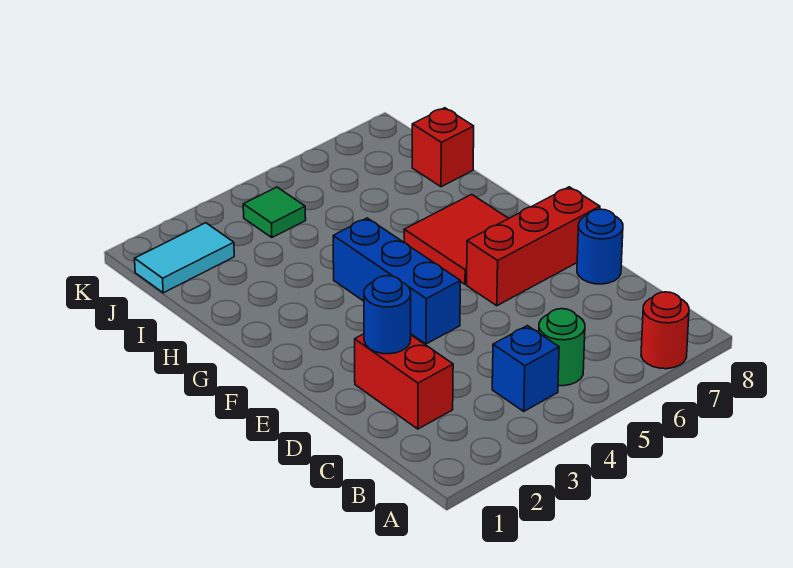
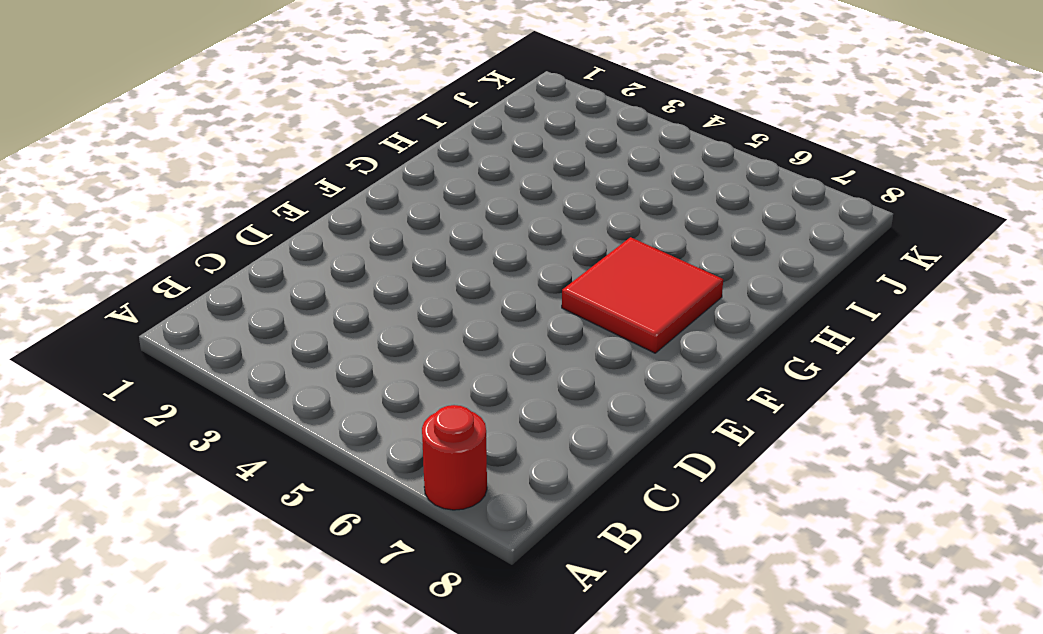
none -> blue brick B4 level 1
none -> green round brick B5 level 1
none -> red brick C2:D2 level 1

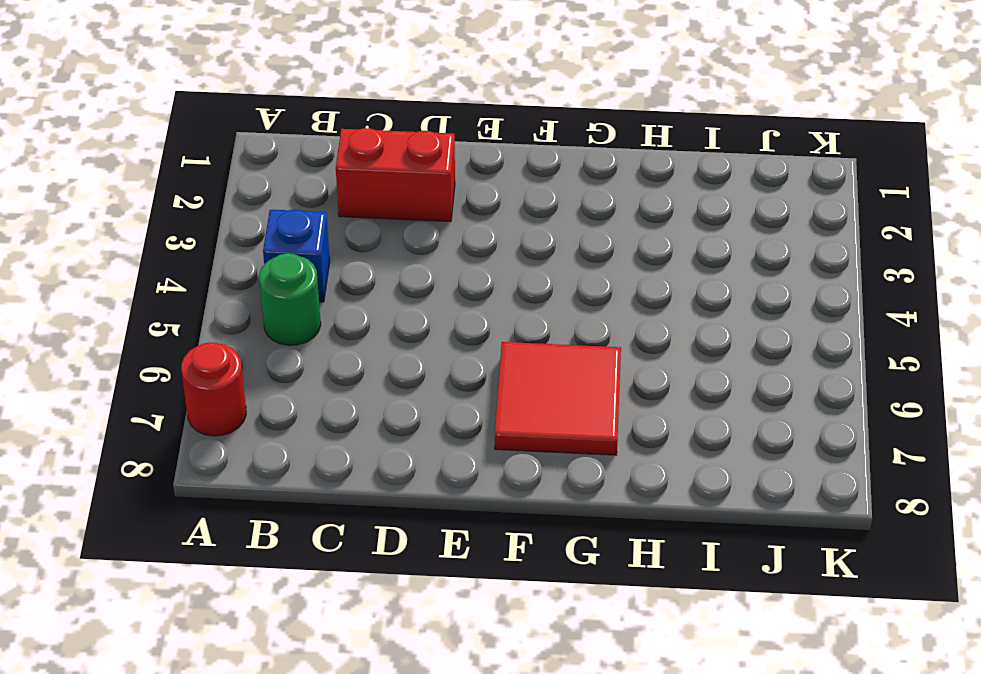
none -> blue round brick D8 level 1
none -> blue brick E4:G4 level 1
none -> red brick E6:E8 level 1

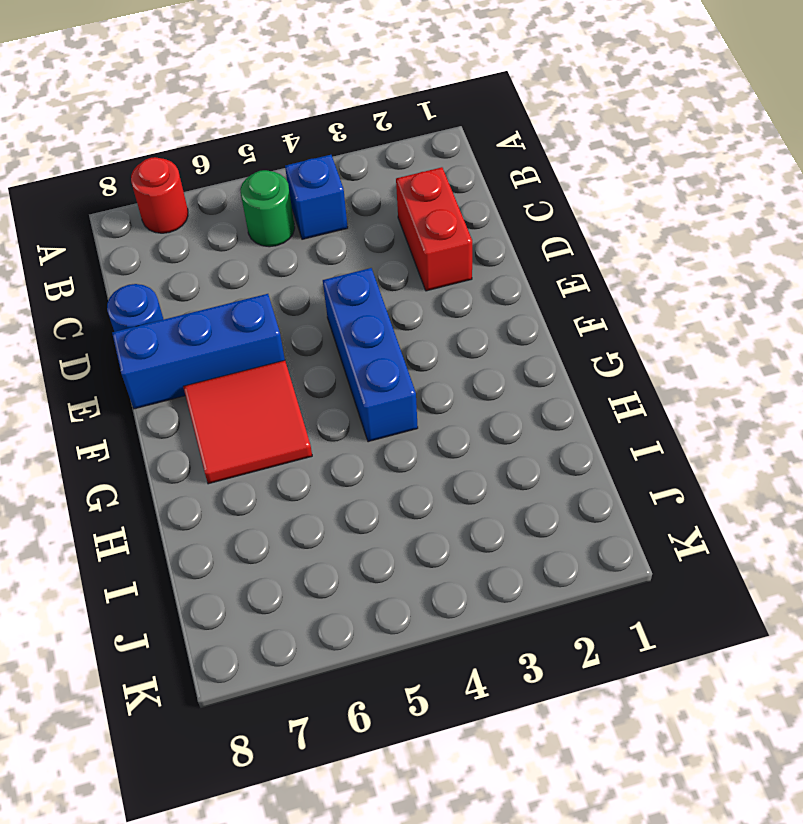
blue brick E6:E8 level 1 -> red brick E6:E8 level 1
none -> red brick I8 level 1
none -> cyan tile J1:J2 level 1
none -> green tile J4 level 1

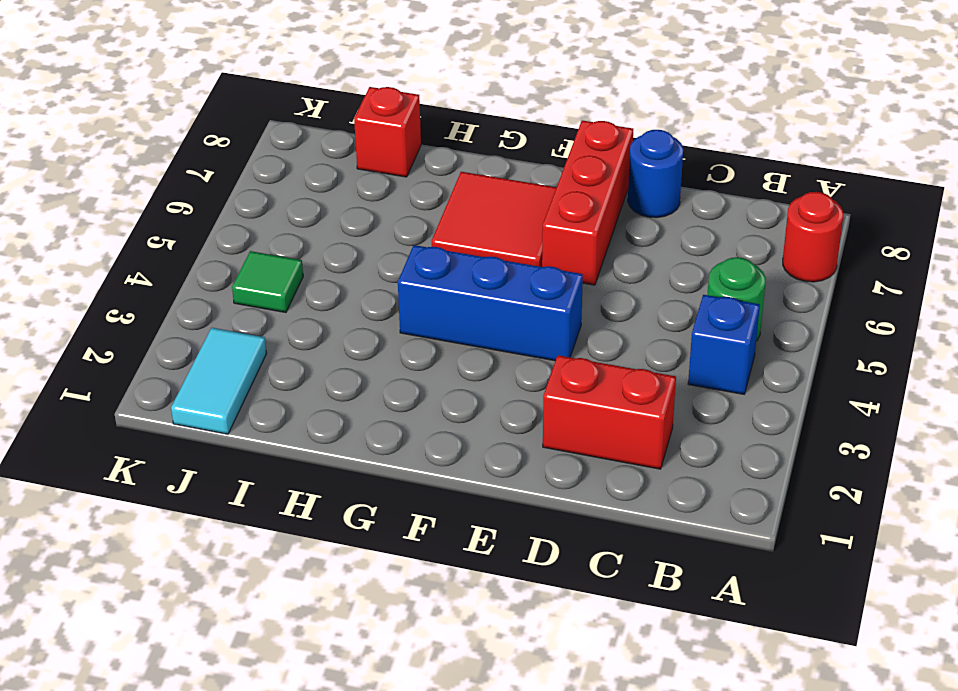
none -> blue round brick D2 level 2

